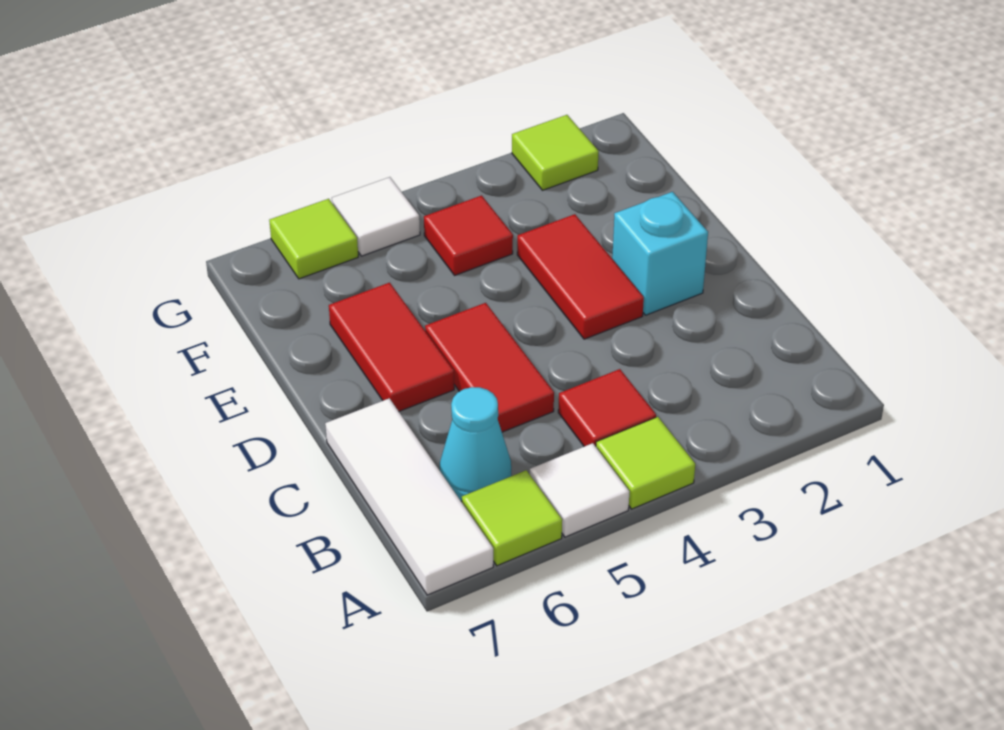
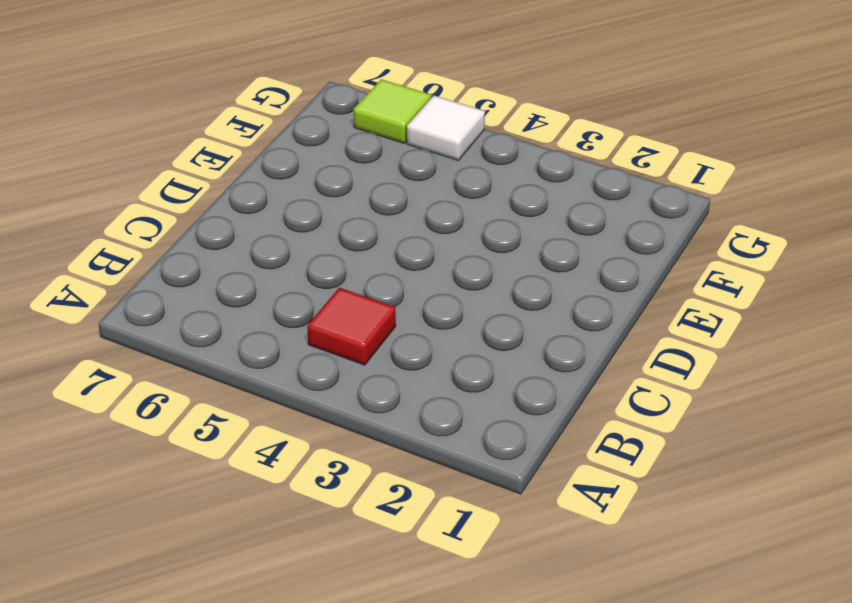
none -> lime tile A4 level 1
none -> white tile A5 level 1
none -> lime tile A6 level 1

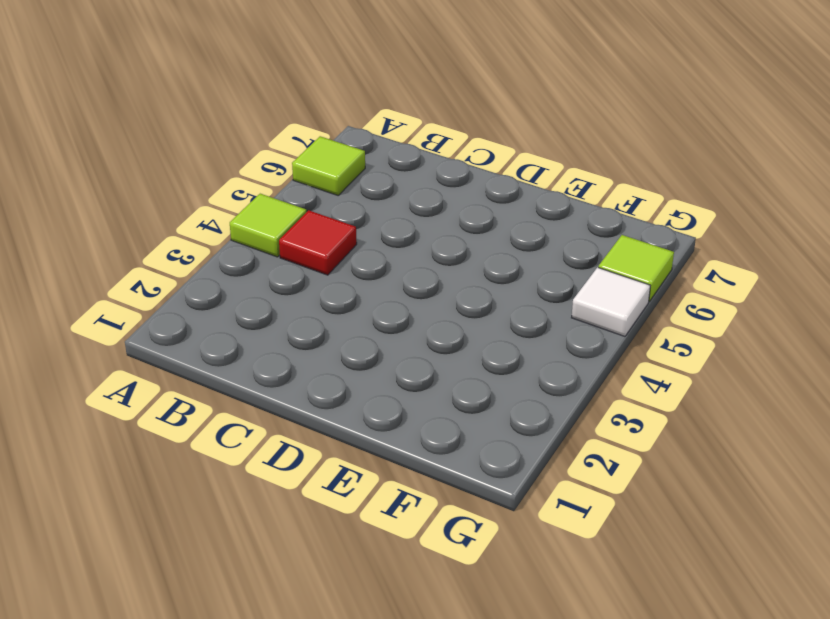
none -> white tile A5 level 1
none -> white tile A7:C7 level 1
none -> cyan cone B6 level 1

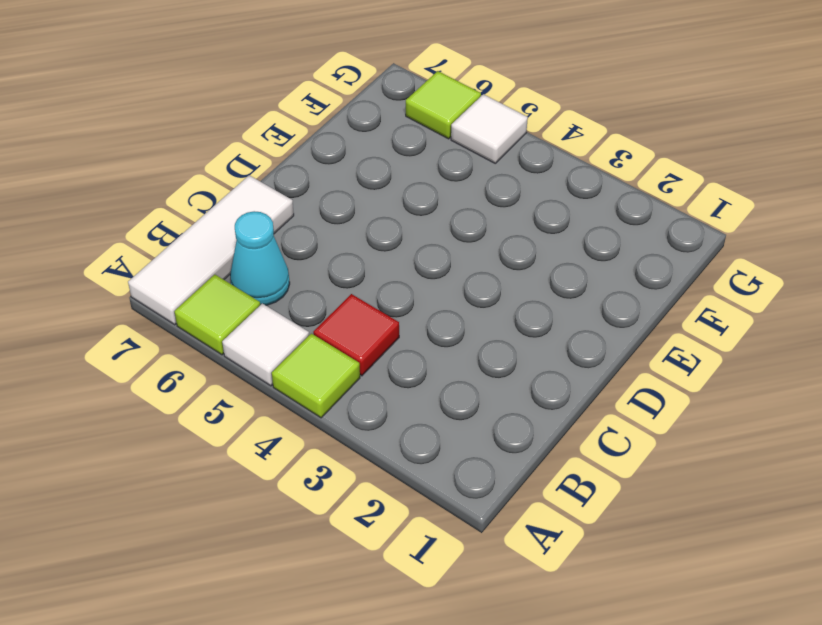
none -> red tile C5:D5 level 1
none -> cyan brick D2 level 1
none -> red tile D3:E3 level 1

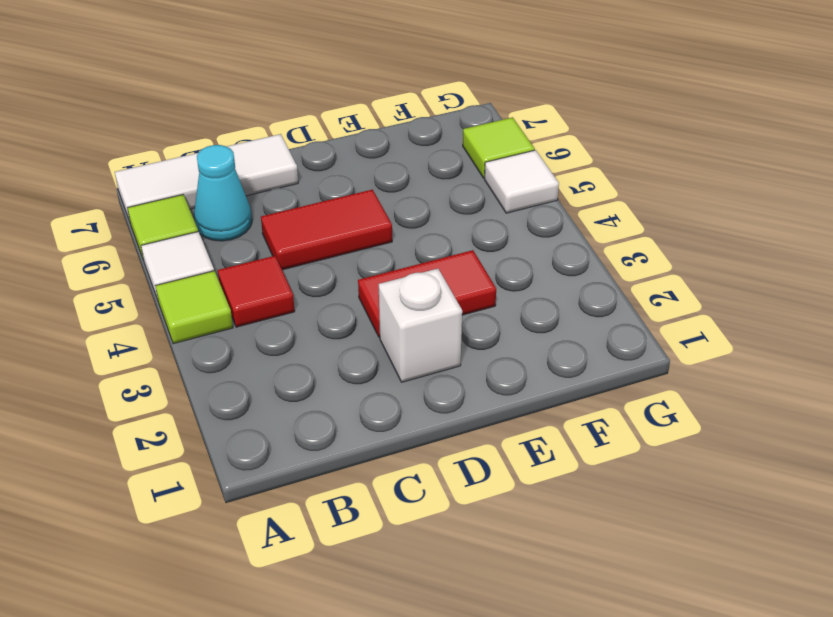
white brick D2 level 1 -> cyan brick D2 level 1
none -> red tile D6:E6 level 1
none -> red tile F4 level 1
none -> lime tile G2 level 1

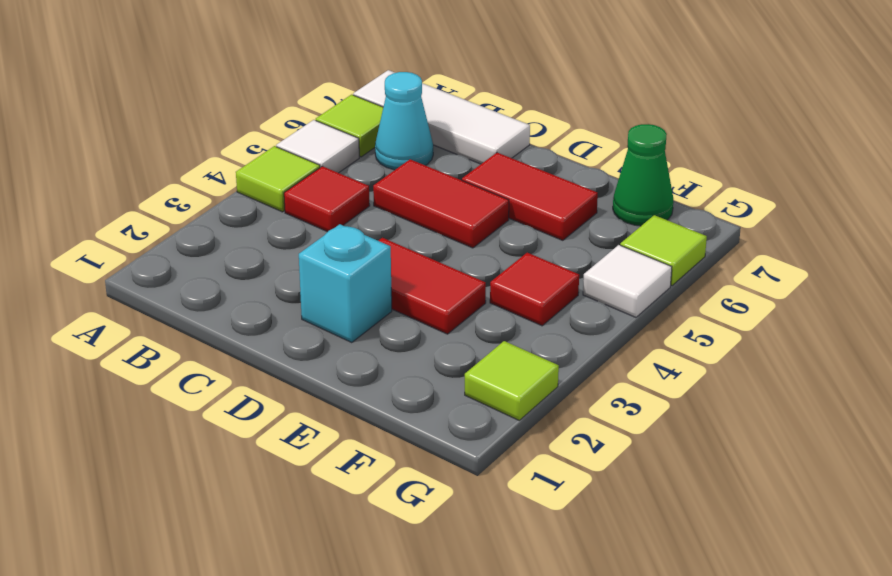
green cone F7 level 1 -> none

